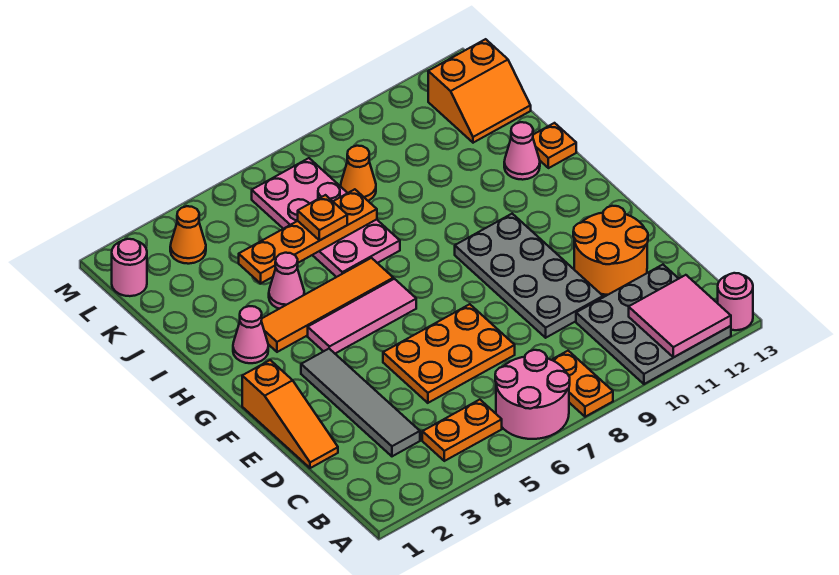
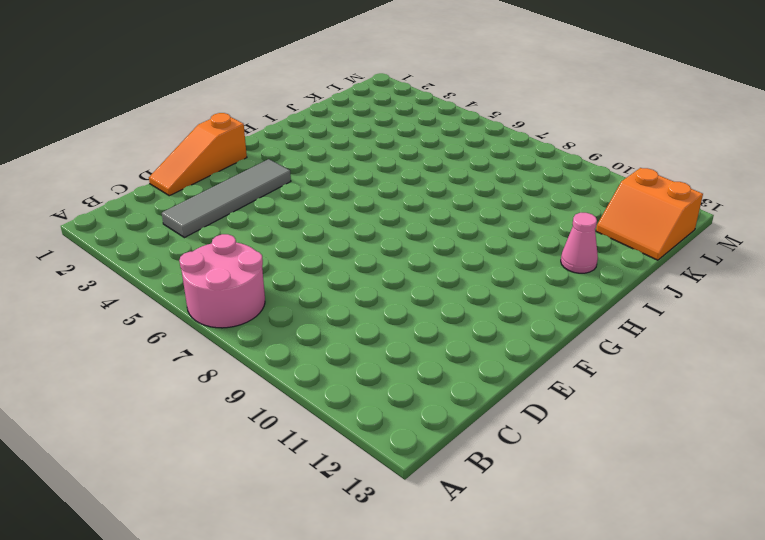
none -> orange plate A8:B8 level 1
none -> grey plate A10:C12 level 1
none -> pink round brick A13 level 1

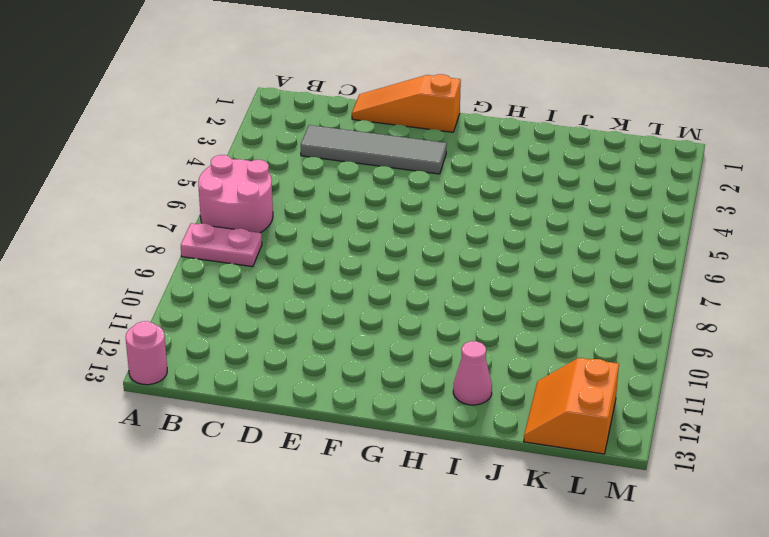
pink plate A8:B8 level 1 -> orange plate A8:B8 level 1
none -> grey plate A10:C12 level 1
none -> orange plate B4:B5 level 1
none -> orange plate D5:E7 level 1

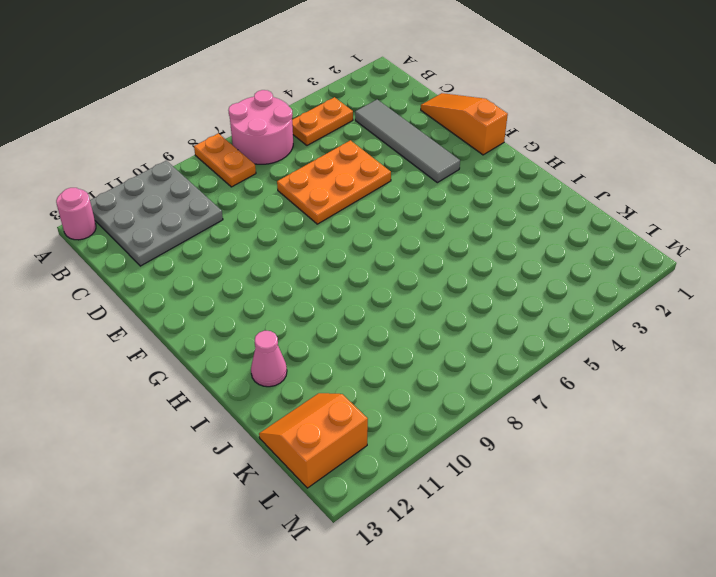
none -> grey plate D9:G10 level 1
none -> orange round brick D11:E12 level 1
none -> pink tile G4:G6 level 1

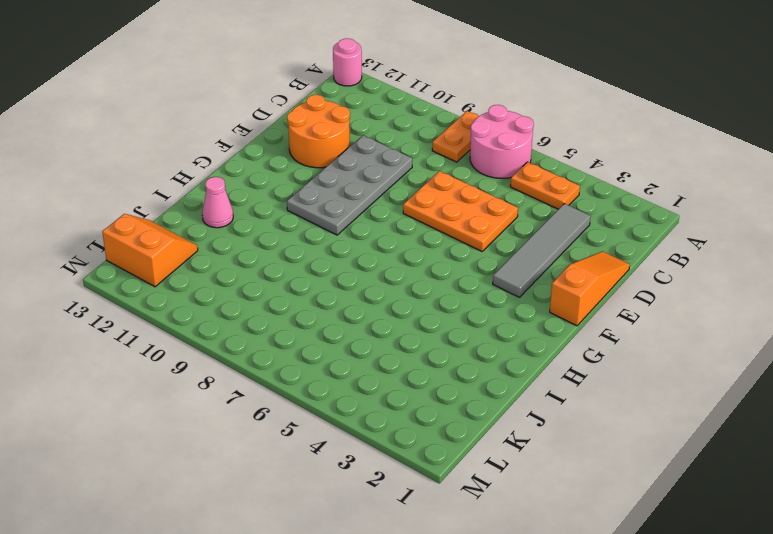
none -> grey plate A10:C12 level 1
none -> pink tile G4:G6 level 1
none -> pink cone H2 level 1

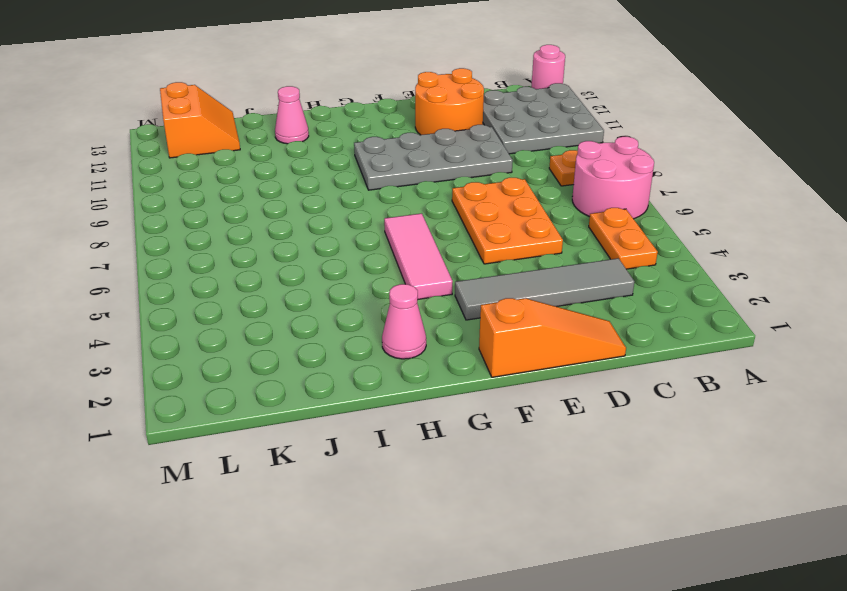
none -> orange tile H3:H6 level 1
none -> pink cone I4 level 1
none -> pink plate I6:L7 level 1

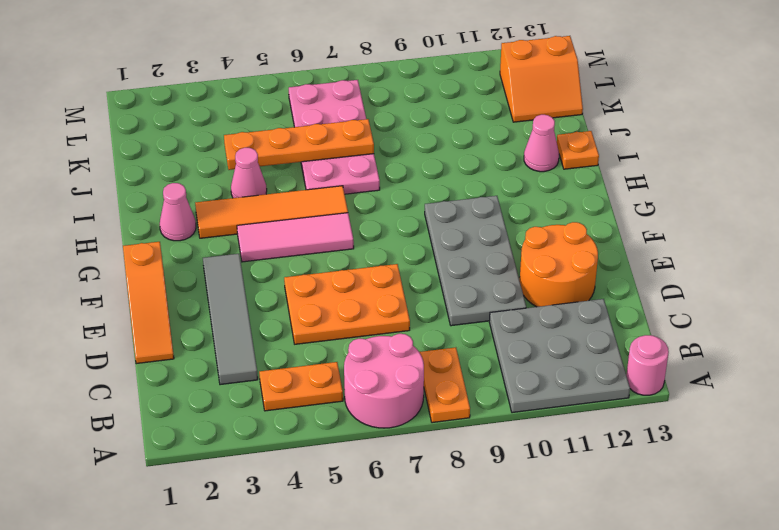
none -> orange cone K8 level 1
none -> pink round brick L1 level 1
none -> orange cone L3 level 1

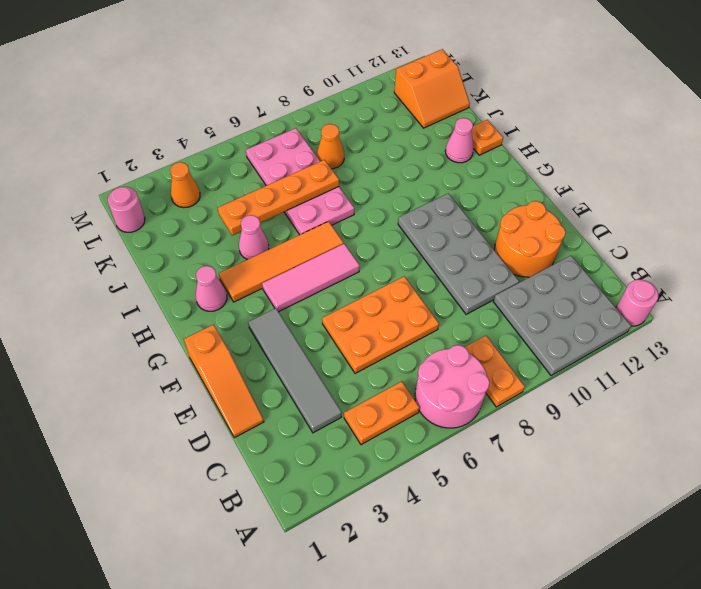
none -> pink tile A11:B12 level 2
none -> orange plate J6 level 3

